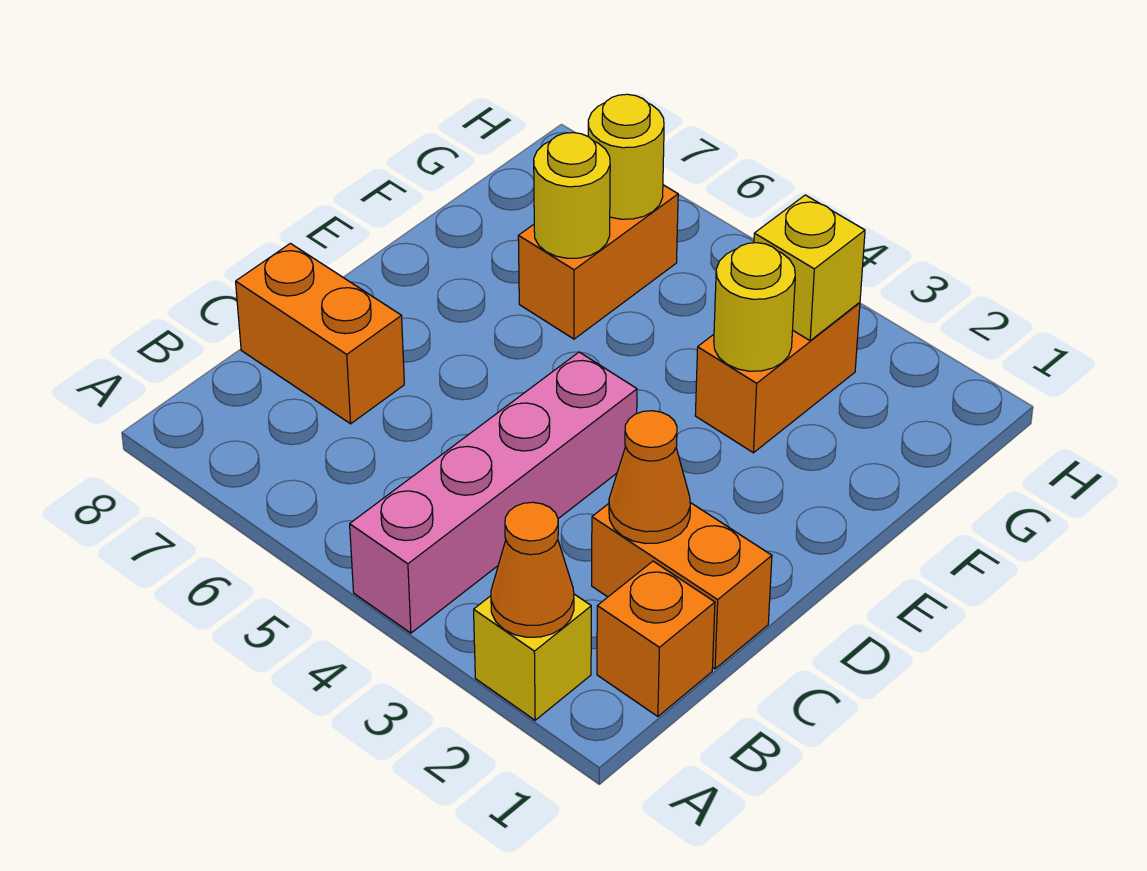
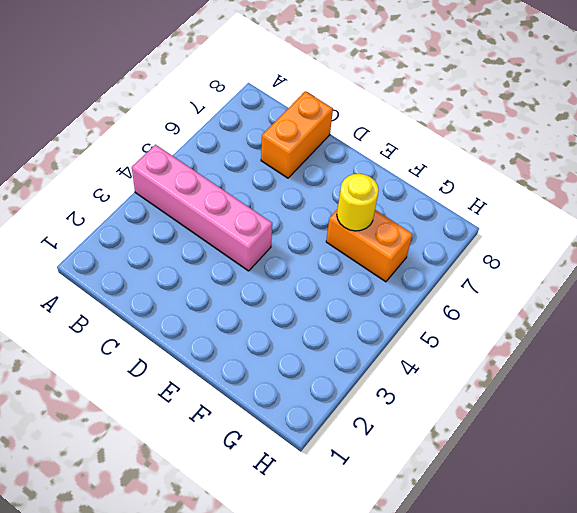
none -> yellow brick A2 level 1
none -> orange brick B1 level 1
none -> orange brick C1:C2 level 1

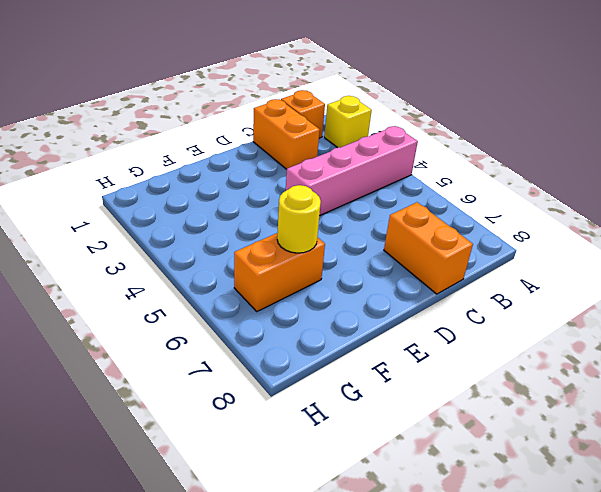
none -> orange brick F3:G3 level 1
none -> orange cone A2 level 2
none -> orange cone C2 level 2

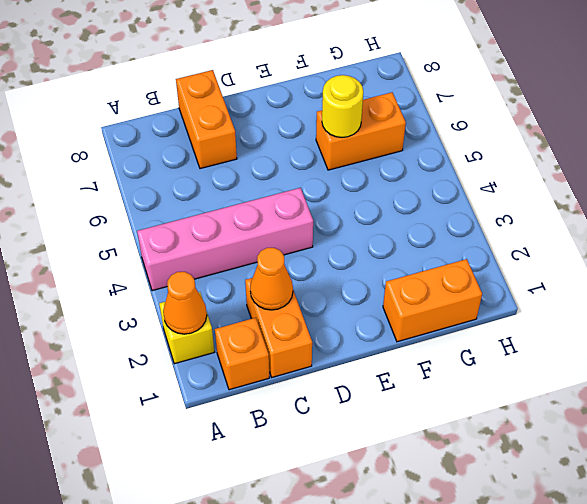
orange brick F1:G1 level 1 -> orange brick F3:G3 level 1
none -> yellow round brick F3 level 2
none -> yellow brick G3 level 2
none -> yellow round brick G6 level 2

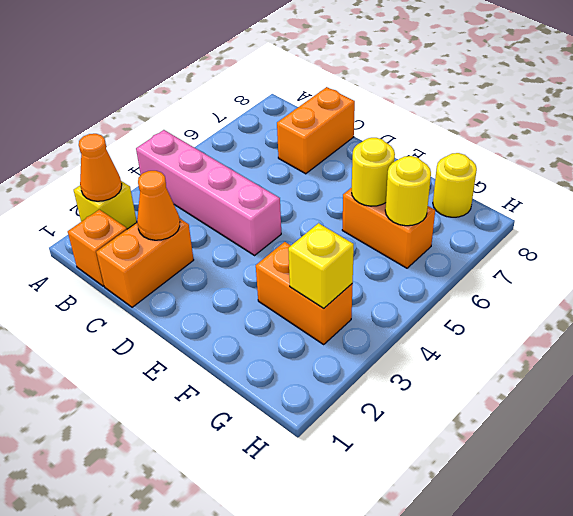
yellow round brick G8 level 1 -> yellow round brick F3 level 2

